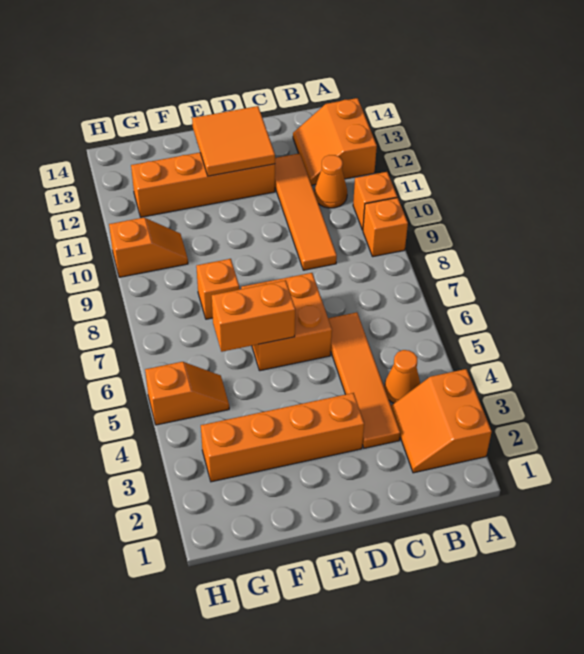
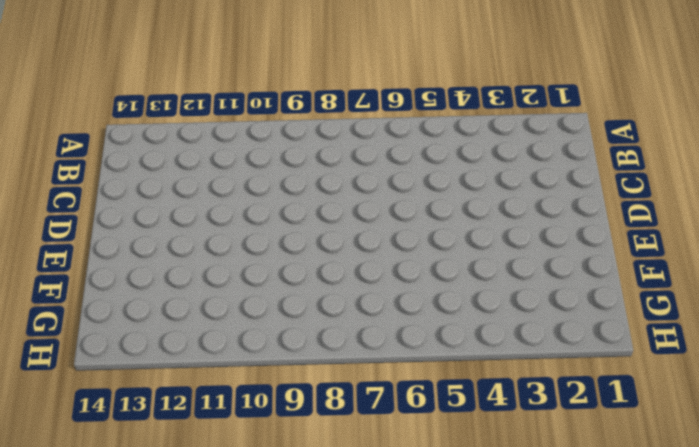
none -> orange slope A2:B3 level 1 top A
none -> orange brick A9 level 1
none -> orange brick A10 level 1

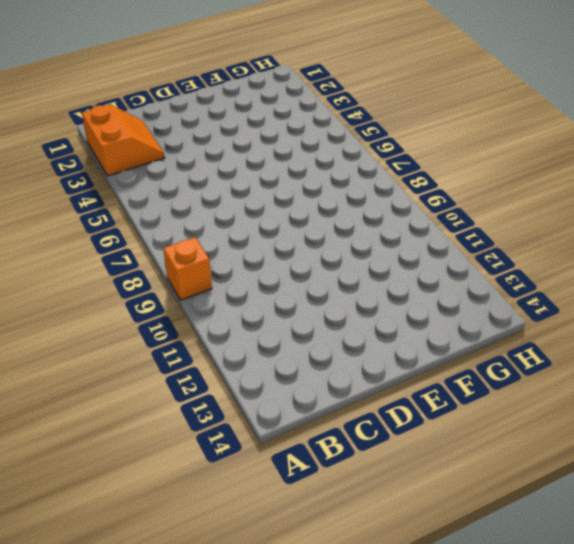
none -> orange brick A10 level 1
none -> orange slope A12:B13 level 1 top A
none -> orange cone B4 level 1

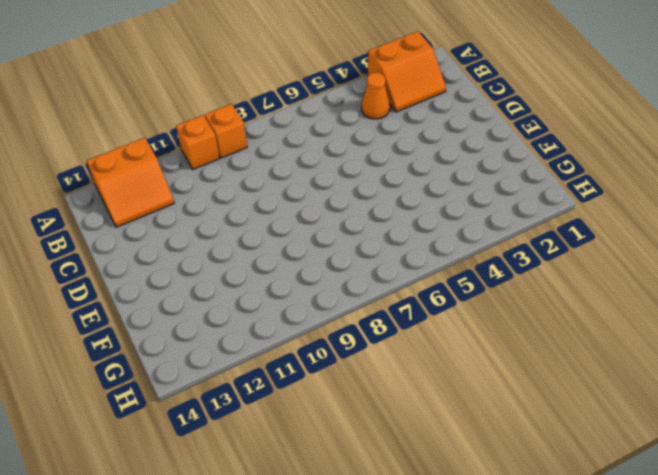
none -> orange cone B11 level 1
none -> orange tile C3:C6 level 1
none -> orange tile C9:C12 level 1

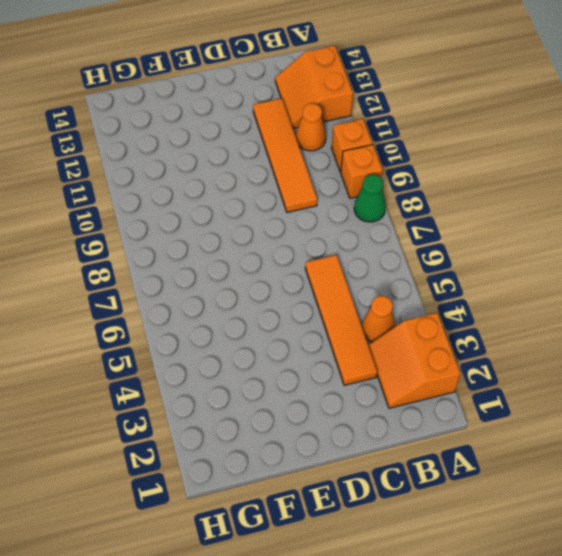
green cone A8 level 1 -> none
none -> orange brick D3:G3 level 1
none -> orange brick D6:E7 level 1
none -> orange brick D12:G12 level 1

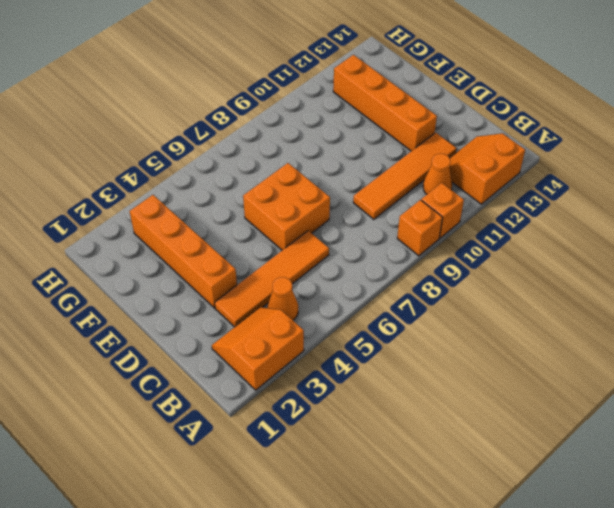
none -> orange brick F8 level 1
none -> orange slope G5:H5 level 1 top H
none -> orange slope G10:H10 level 1 top H

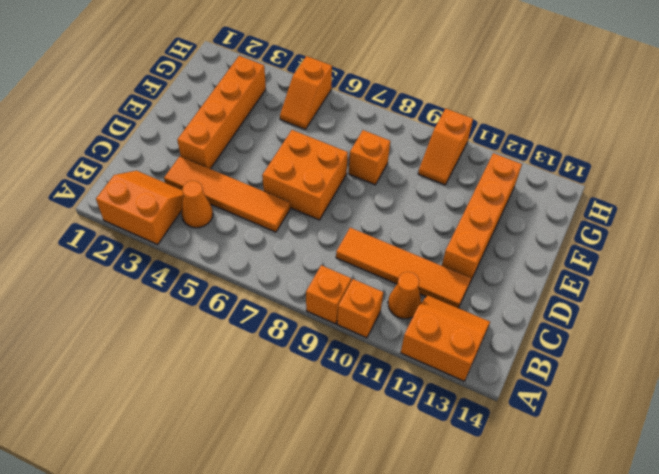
none -> orange tile D12:E13 level 2
none -> orange brick E6:F6 level 2

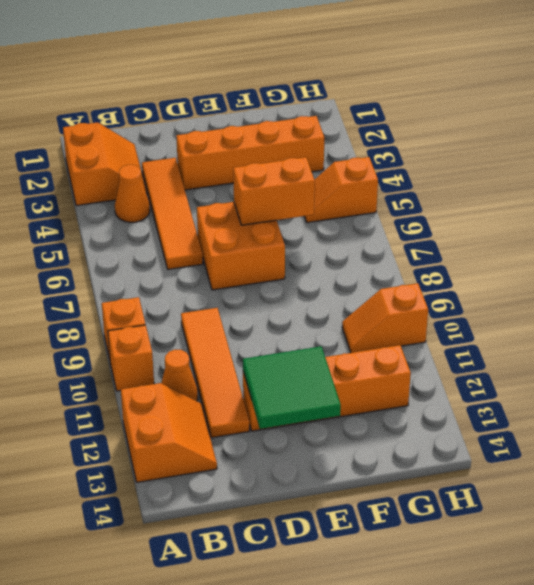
green tile D12:E13 level 2 -> orange tile D12:E13 level 2
none -> orange brick F8 level 1

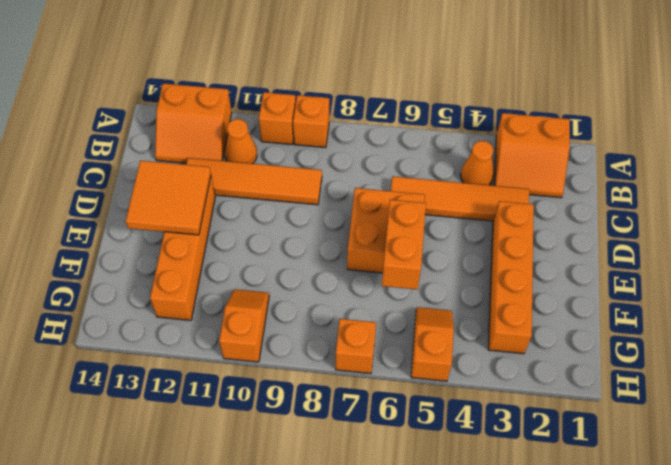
orange brick H7 level 1 -> orange brick F8 level 1

